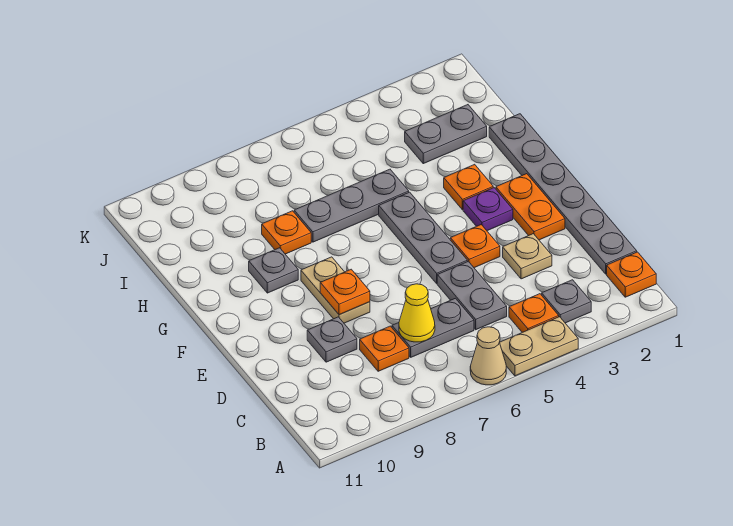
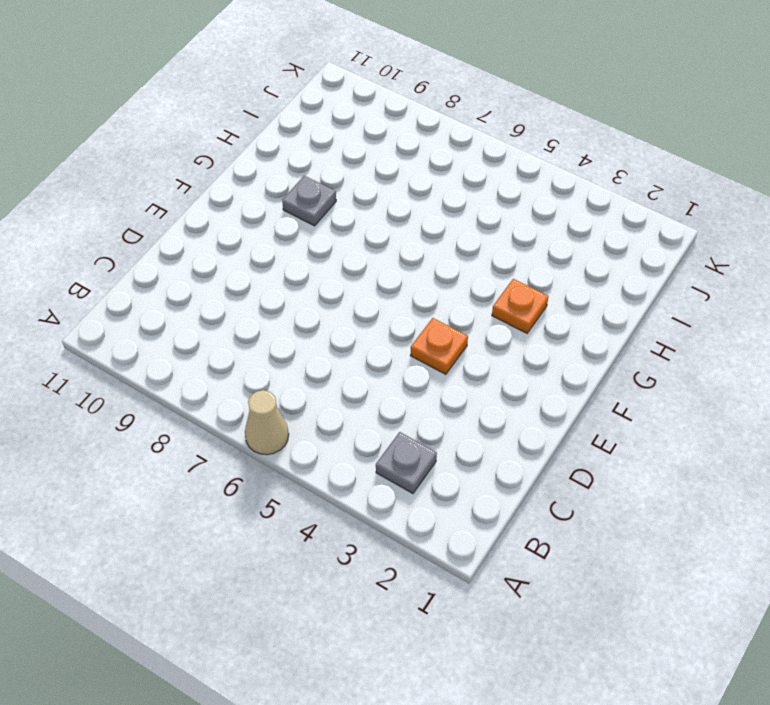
none -> tan plate A4:A5 level 1
none -> orange plate B1 level 1
none -> orange plate B4 level 1

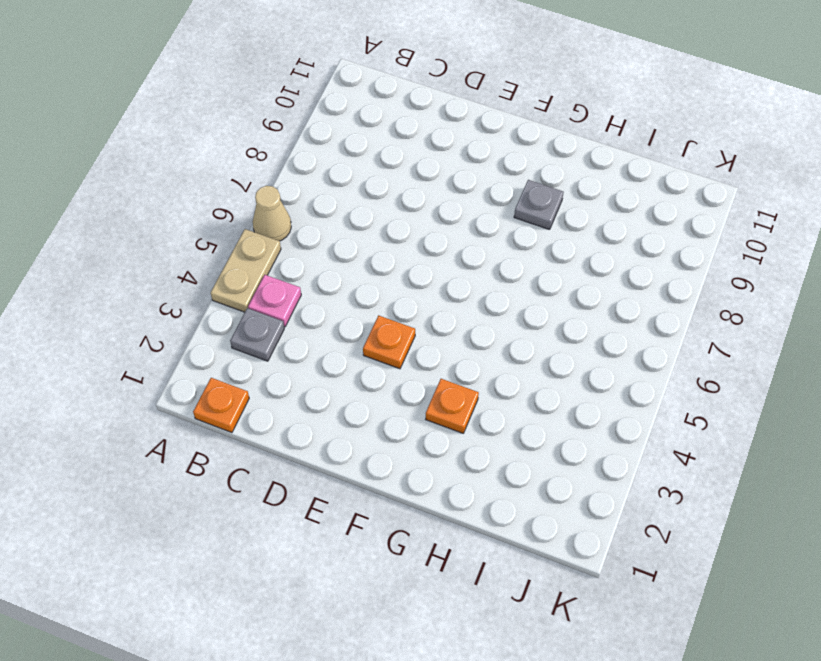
pink plate B4 level 1 -> orange plate B4 level 1
none -> grey plate C1:H1 level 1
none -> grey plate C5:D5 level 1
none -> grey plate C6:C7 level 1

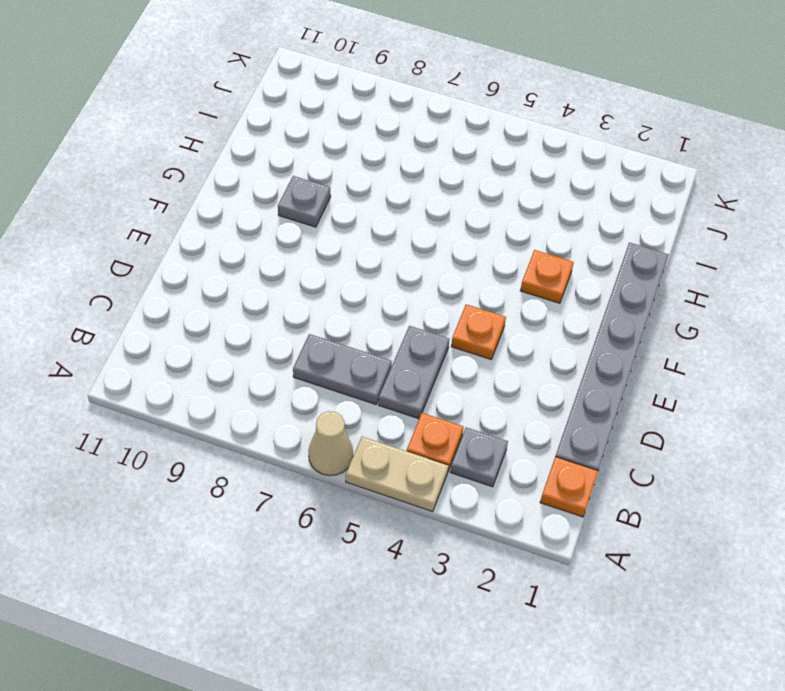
none -> orange plate C8 level 1
none -> tan plate D3 level 1
none -> grey plate D9 level 1

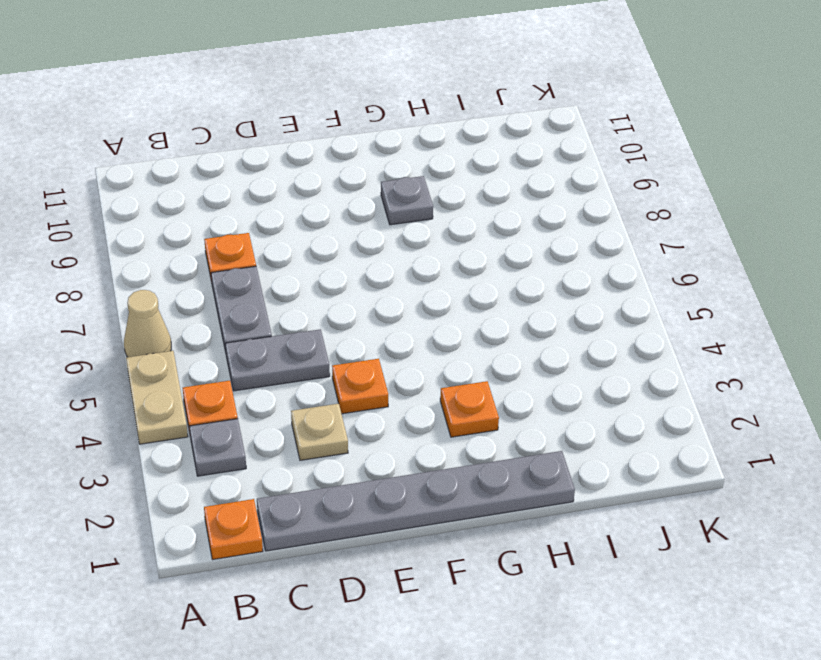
none -> grey plate D9 level 1
none -> orange plate E2:F2 level 1
none -> grey plate E5:G5 level 1

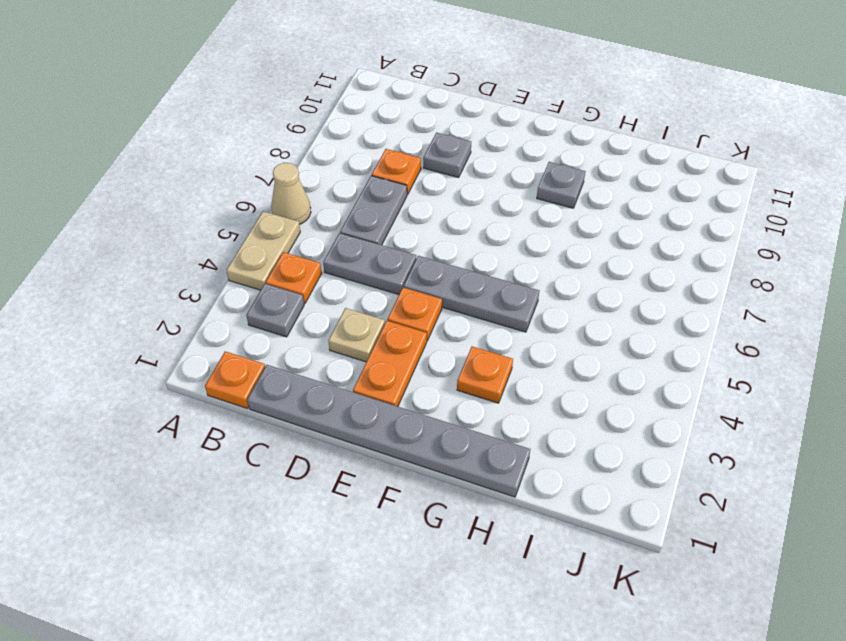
orange plate E2:E3 level 1 -> orange plate E2:F2 level 1
none -> tan plate E8:F8 level 1
none -> purple plate F3 level 1
none -> grey plate H5:H7 level 1

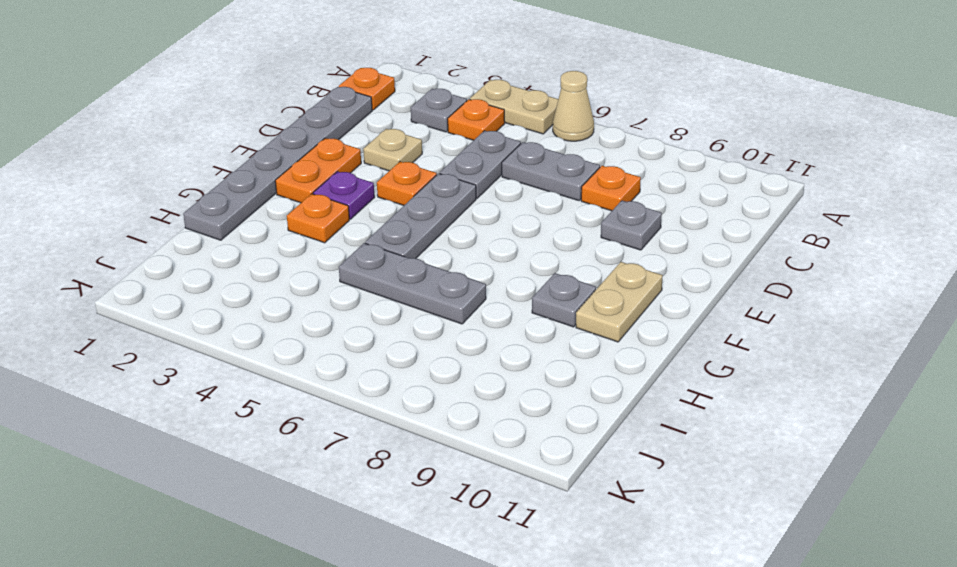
tan plate F10:G10 level 1 -> tan plate E8:F8 level 1
none -> orange plate H8 level 1
none -> grey plate I2:I3 level 1
none -> yellow cone C7 level 2

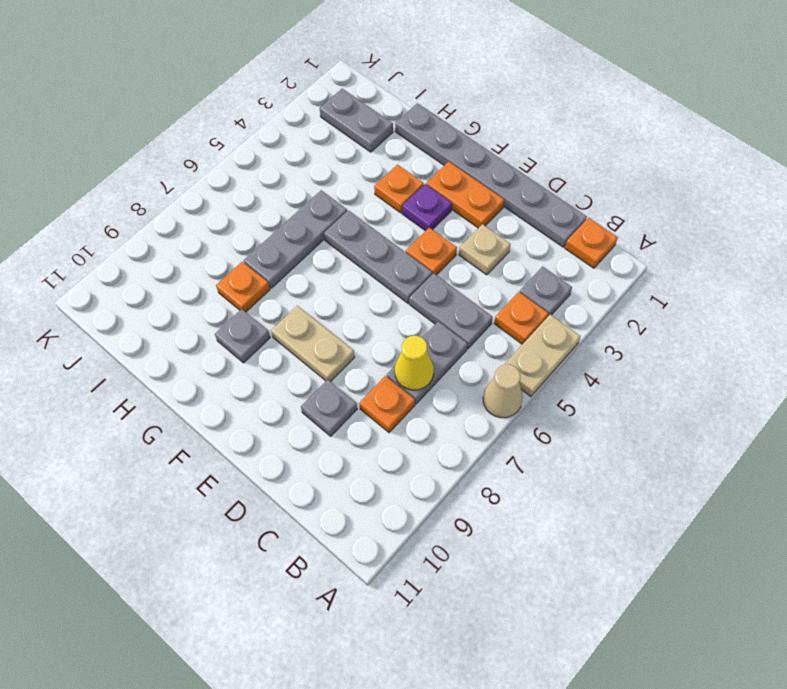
grey plate I2:J2 level 1 -> grey plate I2:I3 level 1
none -> orange plate E8 level 2

